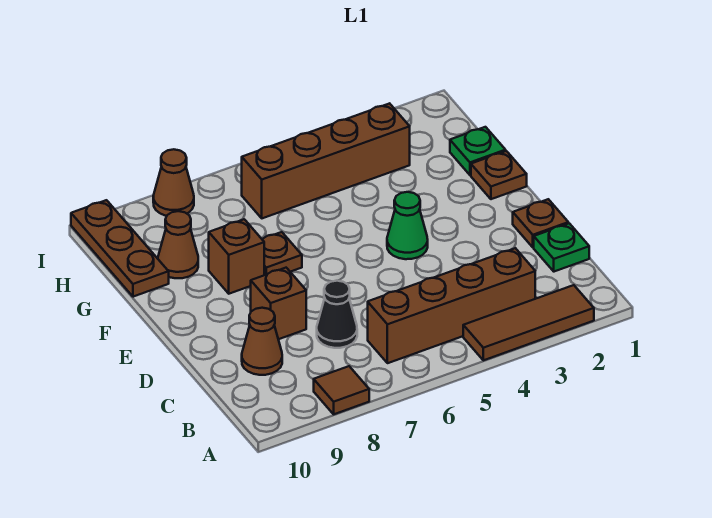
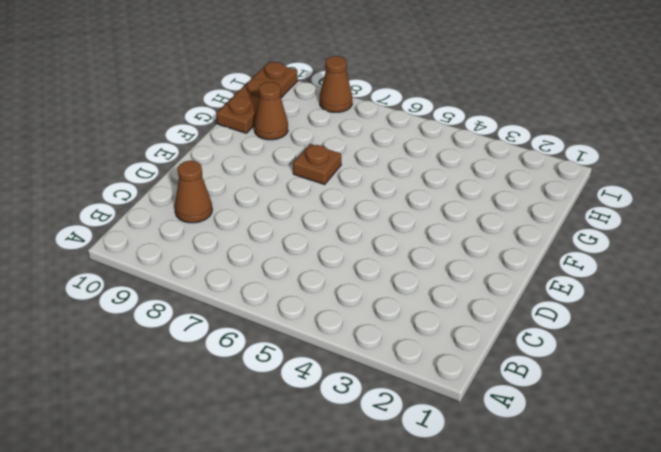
none -> brown tile A2:A4 level 1
none -> brown tile A8 level 1
none -> brown brick B3:B6 level 1

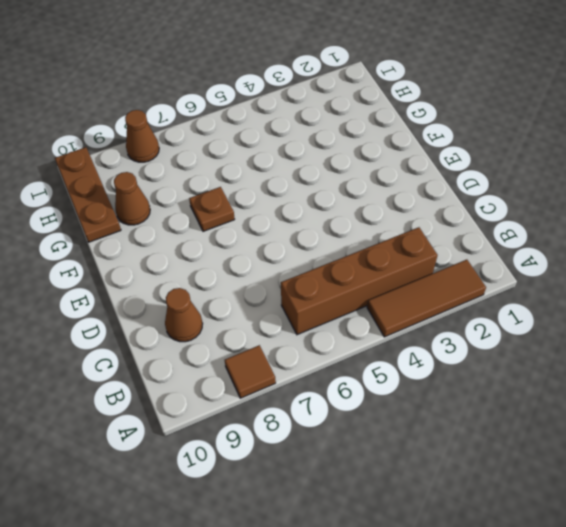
none -> green plate C1 level 1
none -> black cone C7 level 1
none -> brown plate D1 level 1

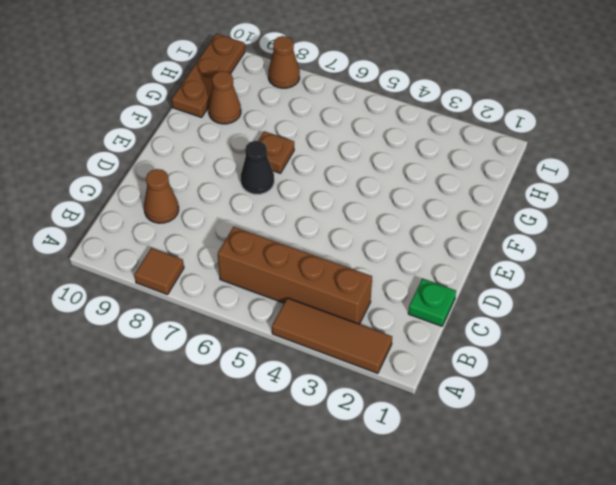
black cone E7 level 1 -> black cone C7 level 1
none -> brown plate D1 level 1
none -> brown brick D8 level 1
none -> green cone E4 level 1

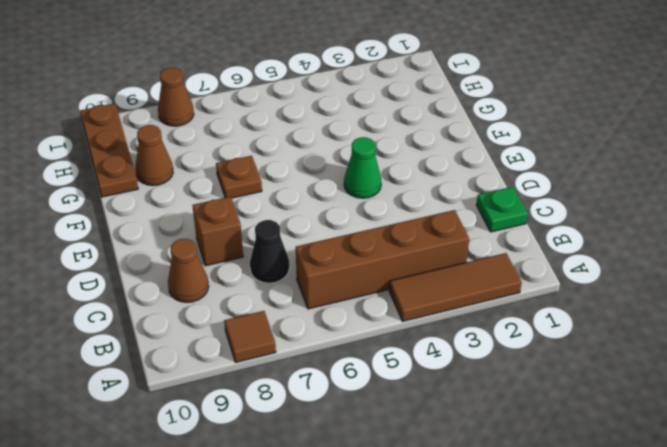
none -> brown plate D1 level 1
none -> brown plate F1 level 1
none -> brown brick F8 level 1

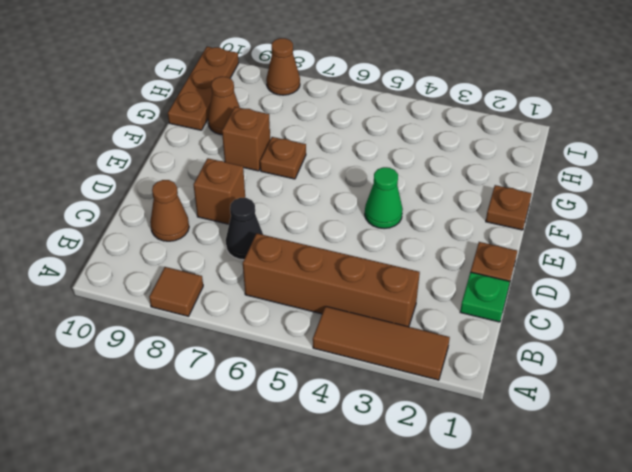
none -> green plate G1 level 1
none -> brown brick H3:H6 level 1

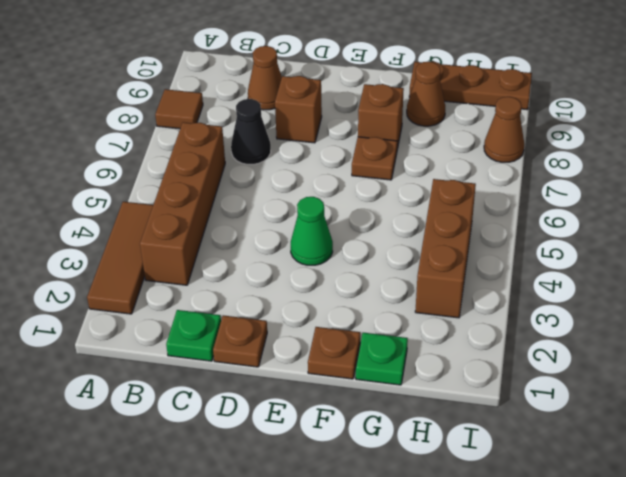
brown brick H3:H5 level 1 -> brown brick H3:H6 level 1

